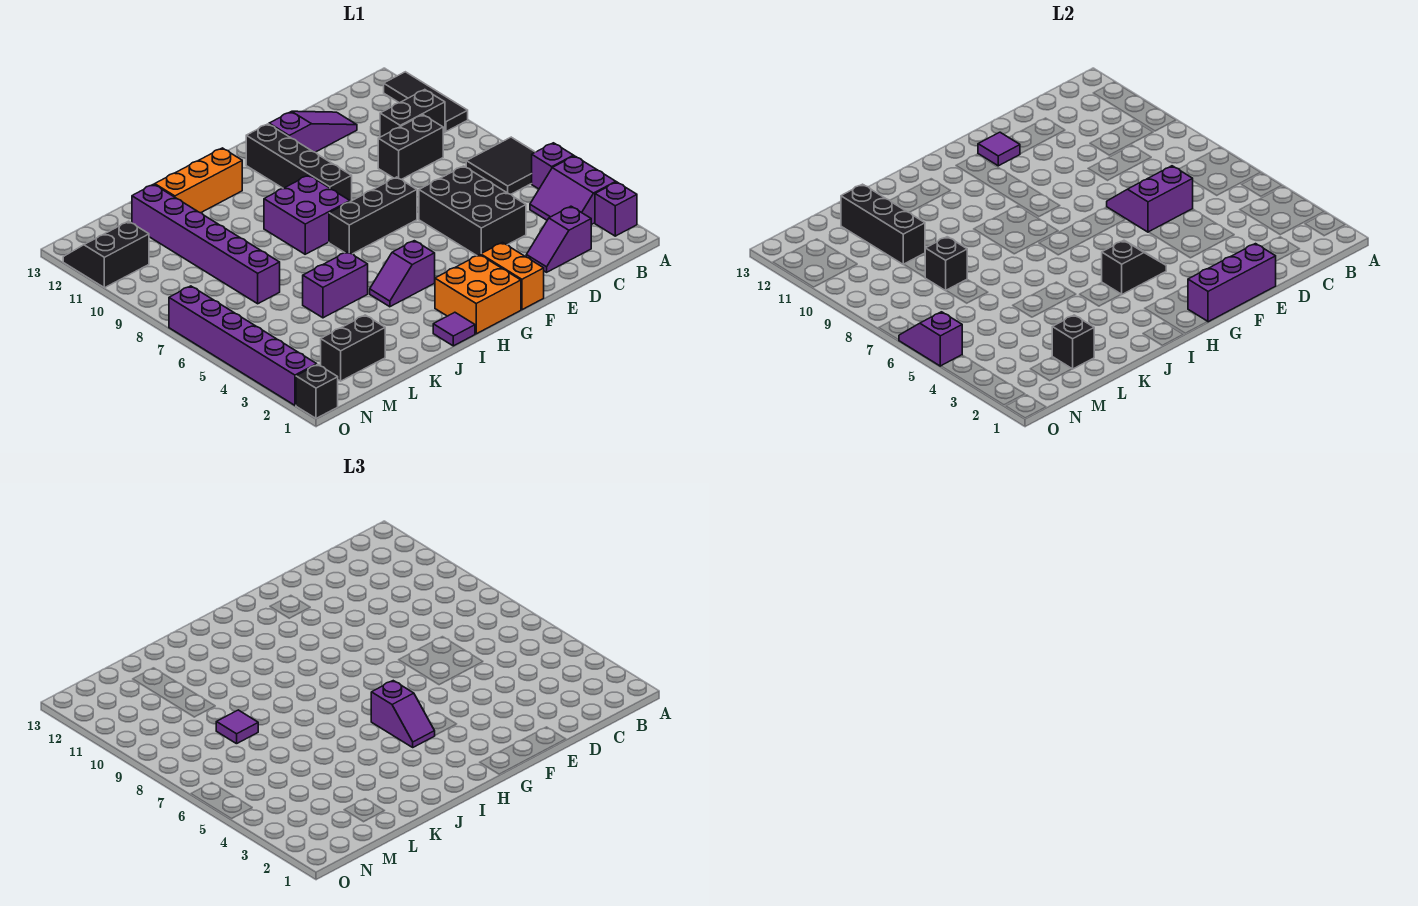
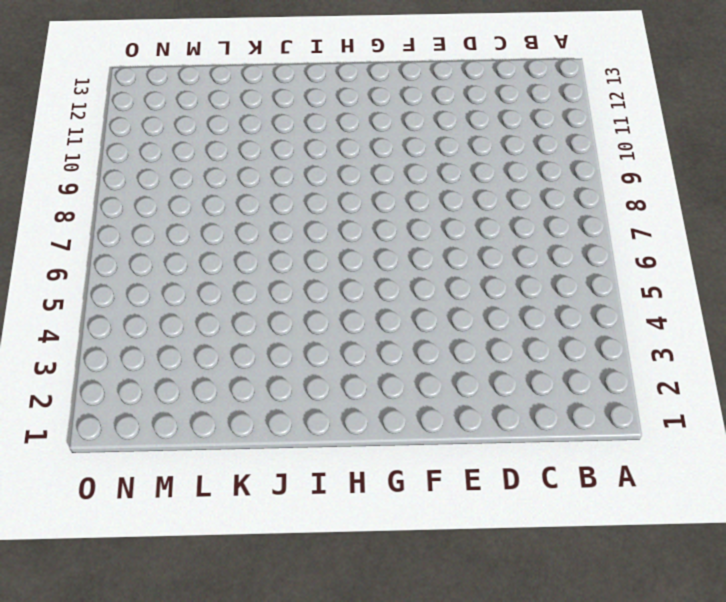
none -> purple brick A2 level 1
none -> purple slope A3:B4 level 1 top A
none -> purple brick A5 level 1
none -> black tile A6:B7 level 1

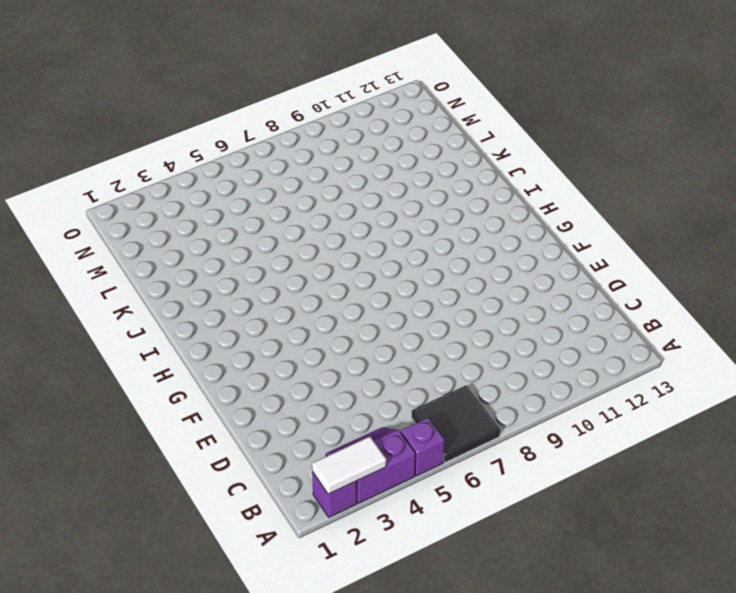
white tile A2:A3 level 2 -> none
none -> black tile A10:A12 level 1
none -> black brick B10:C10 level 1
none -> purple slope C2:D2 level 1 top C
none -> black brick C9:D9 level 1

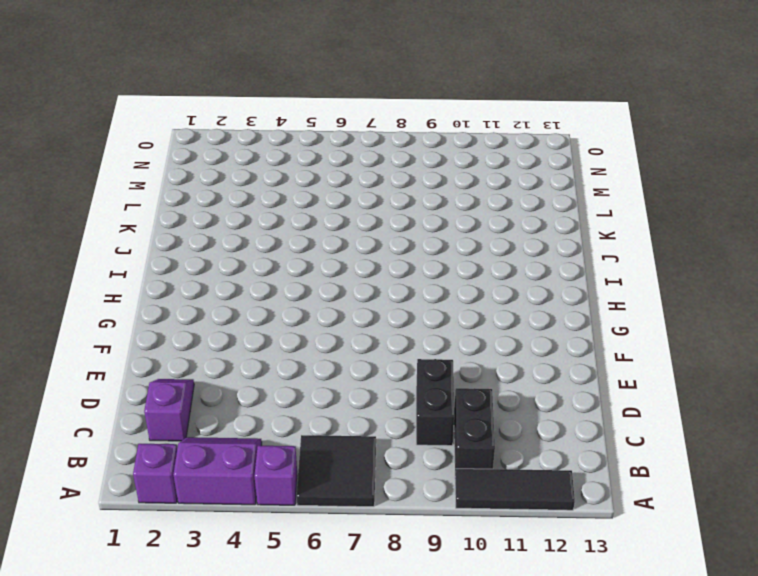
none -> black brick D4:E6 level 1
none -> purple slope D12:F12 level 1 top F
none -> orange brick F1:F2 level 1
none -> black brick F7:H7 level 1

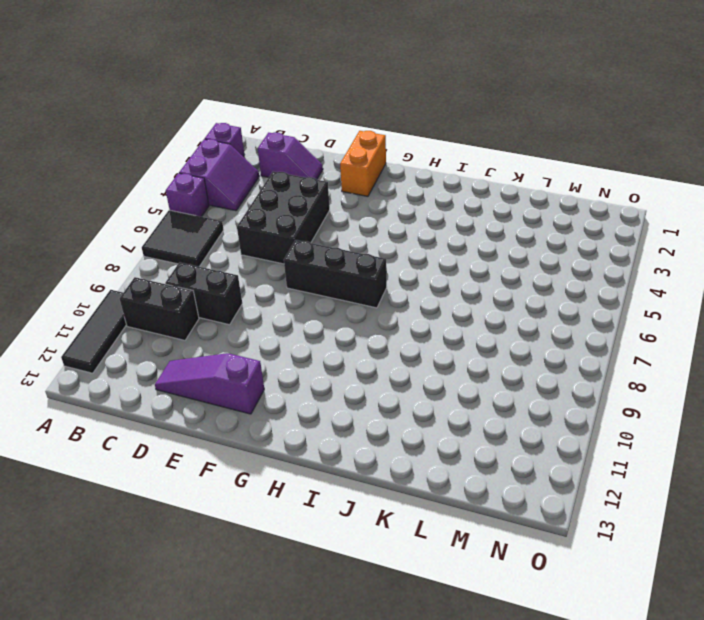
none -> orange brick G1:H2 level 1
none -> black brick G9:G12 level 1
none -> purple slope H4:I4 level 1 top H
none -> purple brick H8:I9 level 1

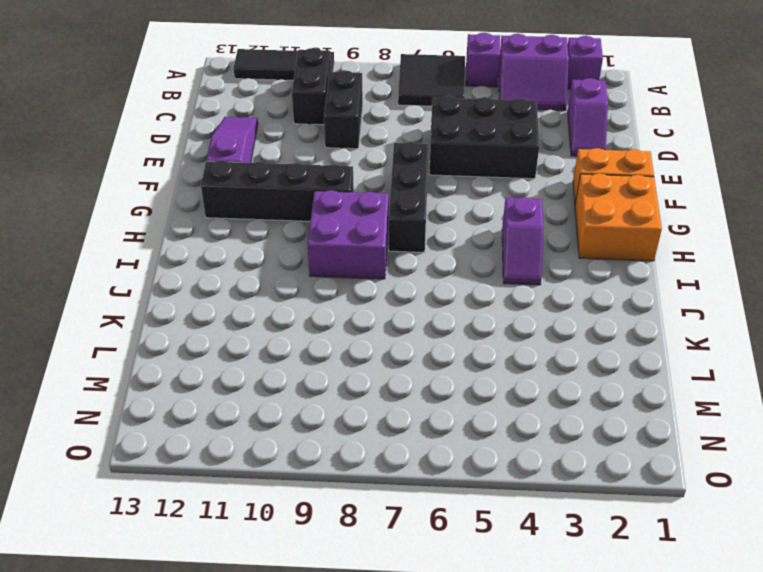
none -> purple tile I1 level 1
none -> orange brick I12:K12 level 1
none -> purple brick J5:K5 level 1
none -> black brick L2:M2 level 1

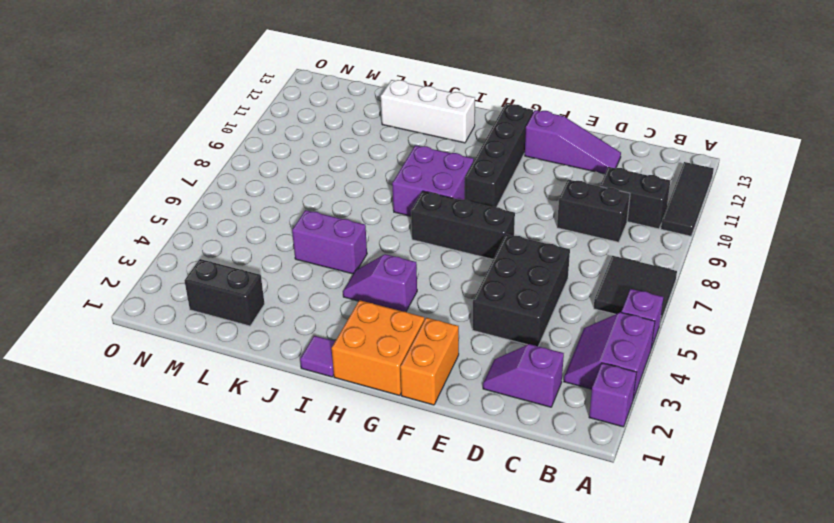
white brick I12:K12 level 1 -> orange brick I12:K12 level 1
none -> purple brick L7:L12 level 1
none -> black slope N11:O12 level 1 top 11
none -> black brick O1 level 1
none -> purple brick O2:O7 level 1

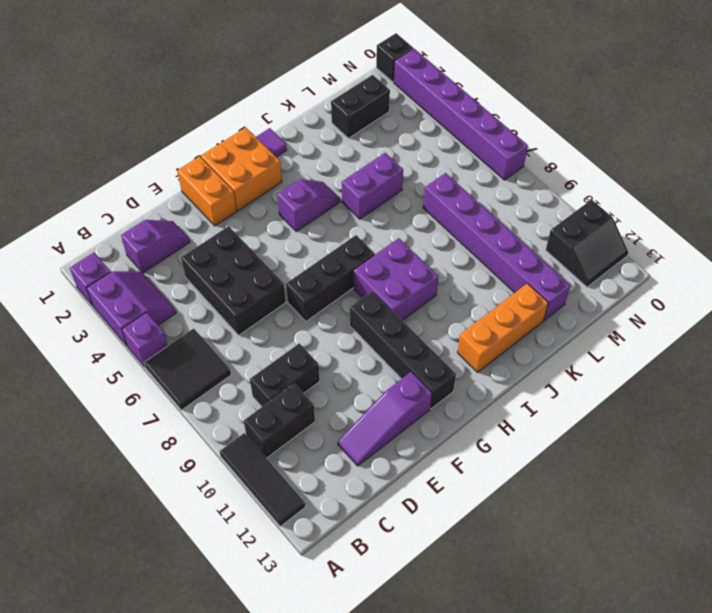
none -> purple slope D6:E7 level 2 top 6
none -> purple brick E1:G1 level 2
none -> purple tile F12 level 2
none -> black slope G4:H4 level 2 top H

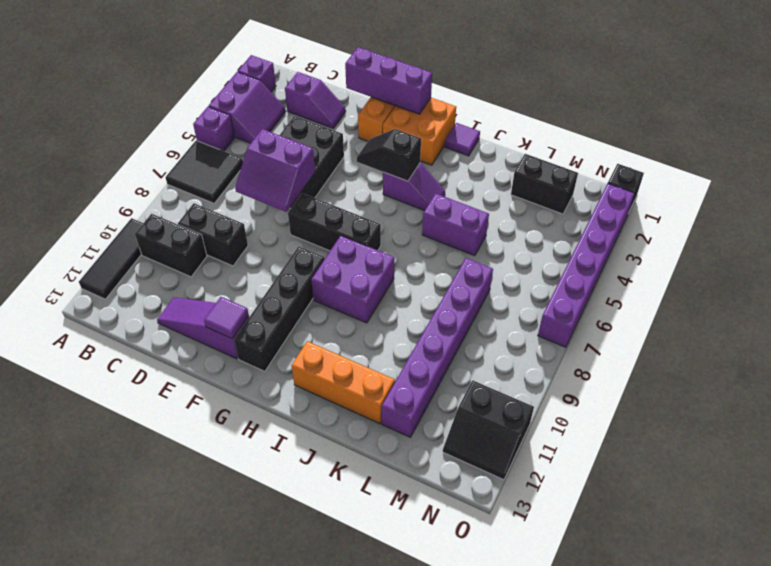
none -> black brick L2 level 2
none -> black brick L8 level 2
none -> black brick L10:L12 level 2
none -> purple slope O5:O6 level 2 top 5

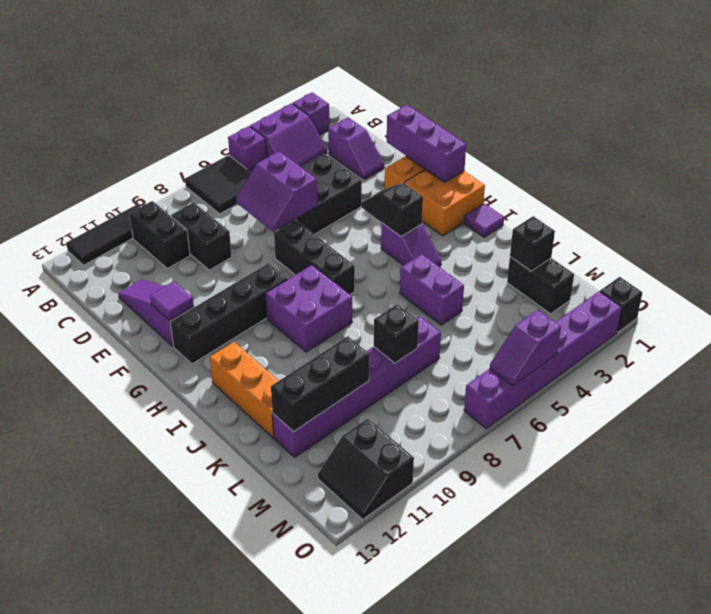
none -> purple slope H4:H5 level 3 top 5
none -> purple tile L8 level 3

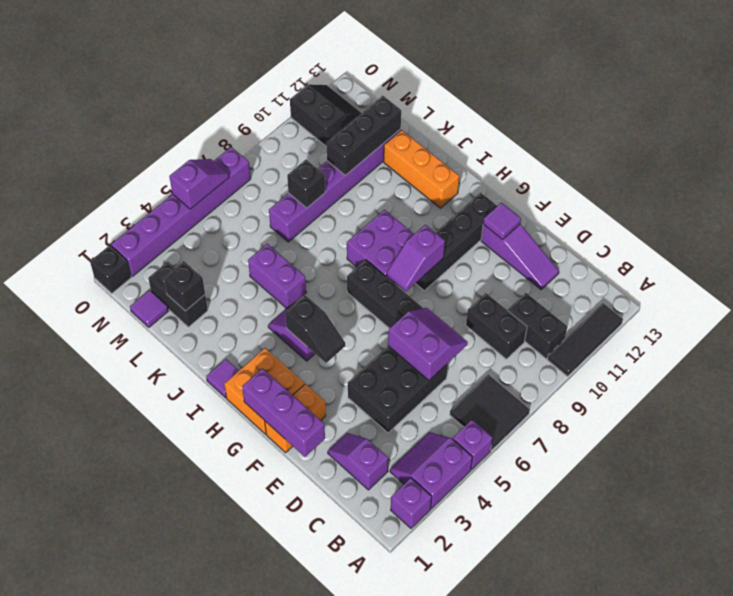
purple slope G8:G9 level 2 top 9 -> purple slope H4:H5 level 3 top 5
purple tile M1 level 1 -> purple tile L8 level 3

